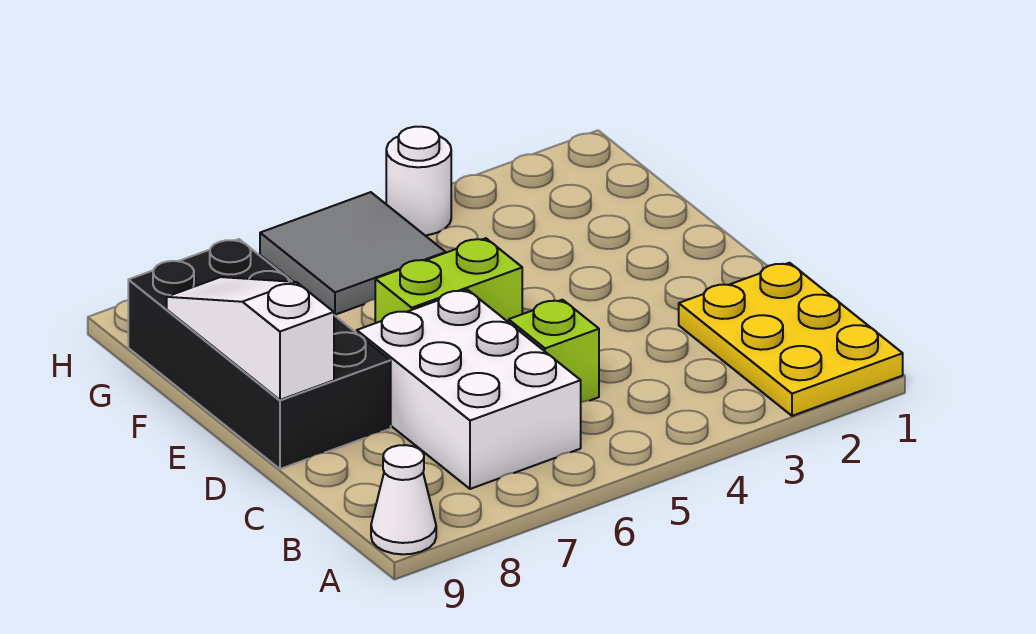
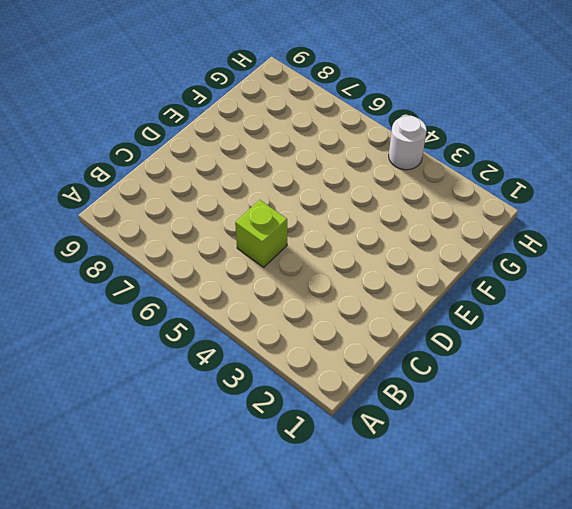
none -> yellow plate A1:C2 level 1
none -> white cone A9 level 1

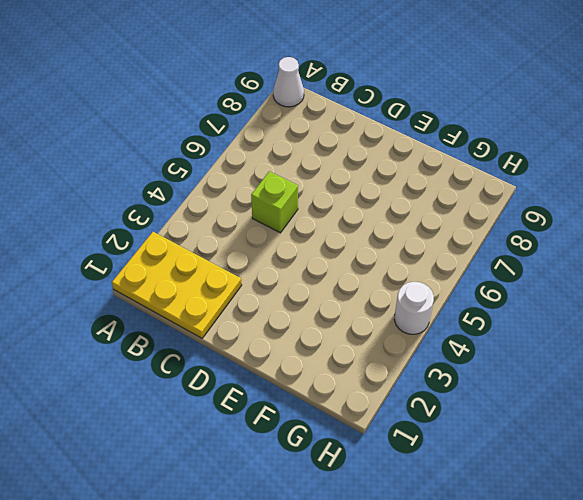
none -> white brick B6:D7 level 1
none -> black brick D8:G9 level 1

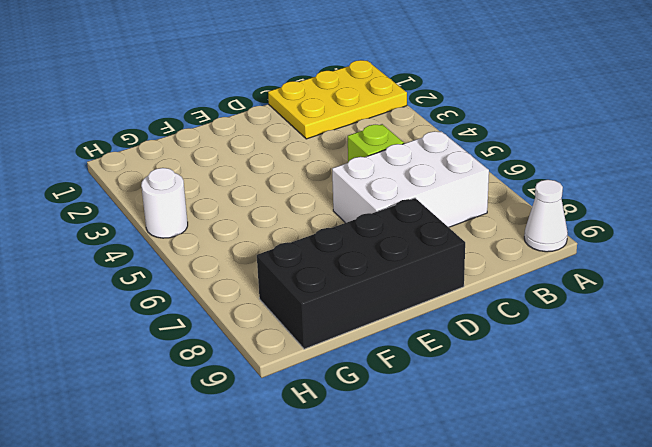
none -> lime brick E5:E6 level 1
none -> grey tile G5:H6 level 1

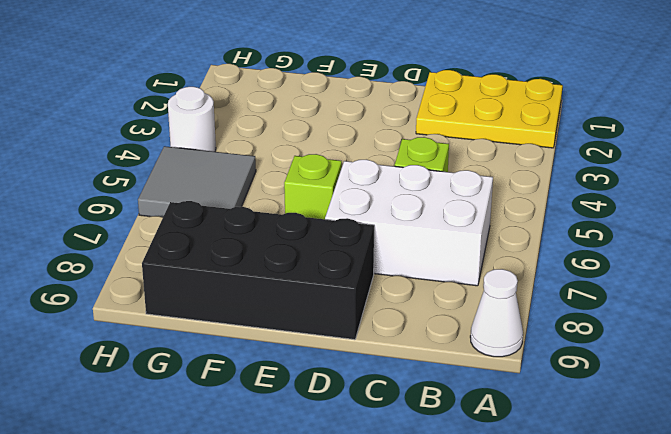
lime brick E6 level 1 -> lime brick E5:E6 level 1
none -> white slope D9:F9 level 2 top D

